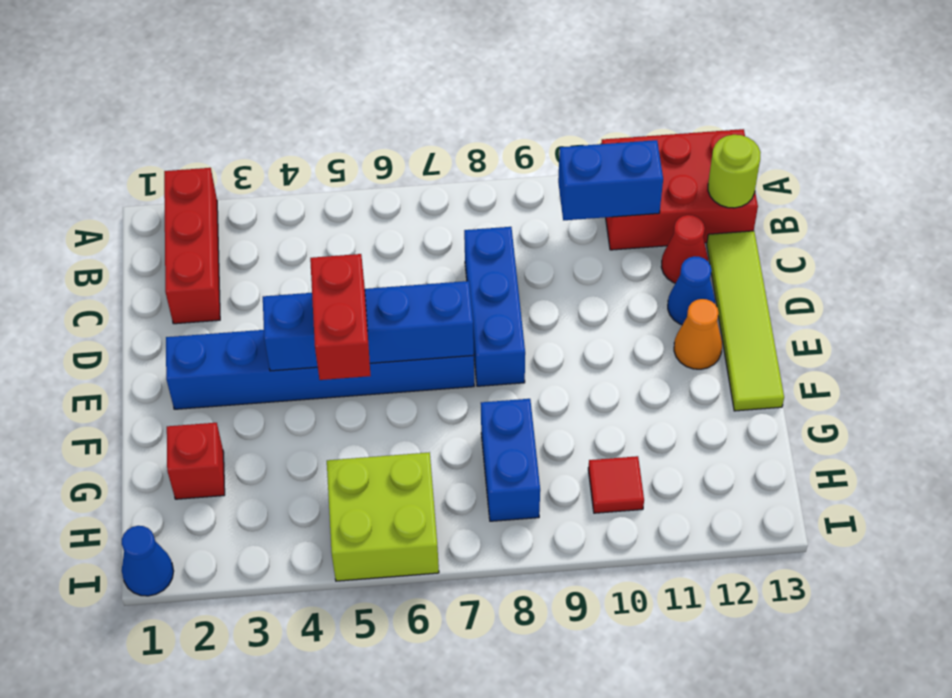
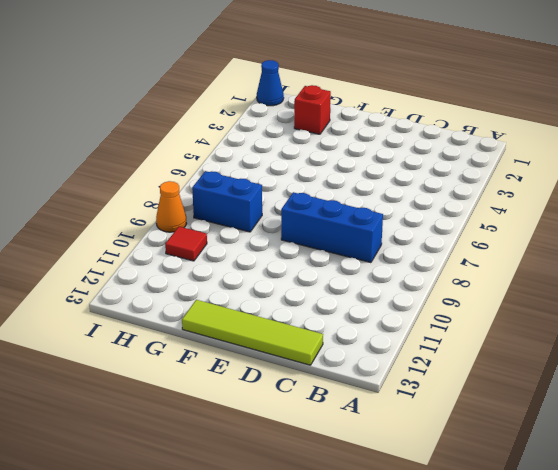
orange cone I9 level 1 -> orange cone E12 level 1
none -> red brick A2:C2 level 1
none -> red brick A11:B13 level 1
none -> red cone C12 level 1

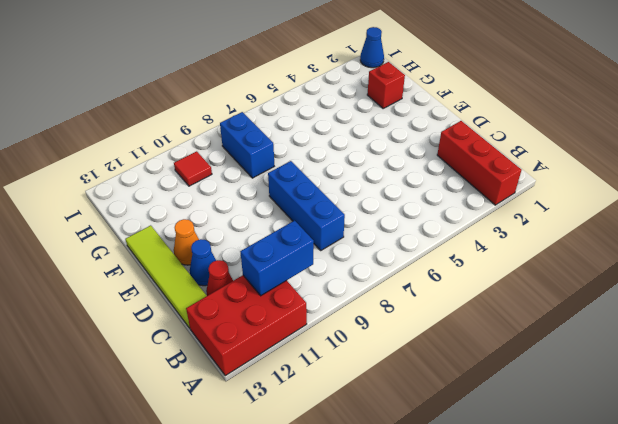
none -> blue brick E2:E7 level 1
none -> lime brick H5:I6 level 1
none -> lime round brick B13 level 2

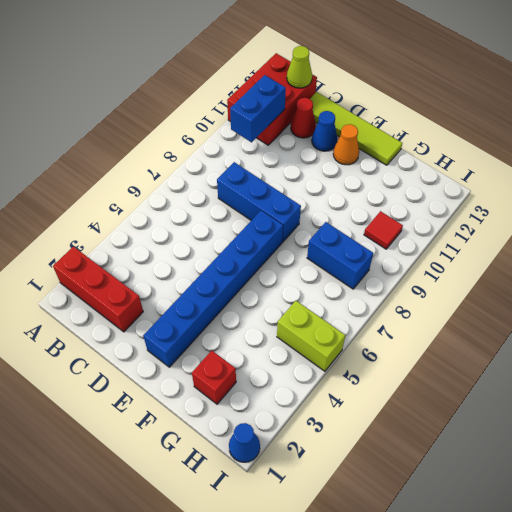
lime cone B13 level 2 -> lime round brick B13 level 2
lime brick H5:I5 level 1 -> lime brick H5:I6 level 1
none -> blue brick E4:E7 level 2
none -> red brick E5:F5 level 3

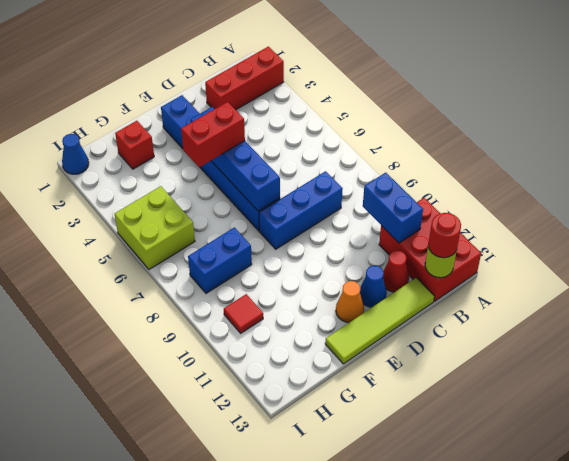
red round brick B13 level 3 -> none

